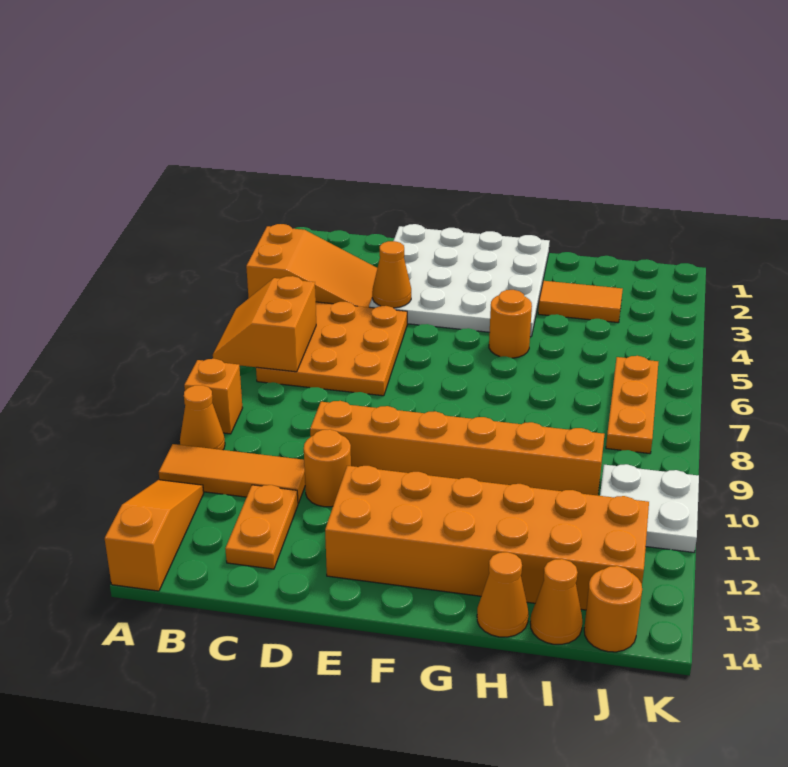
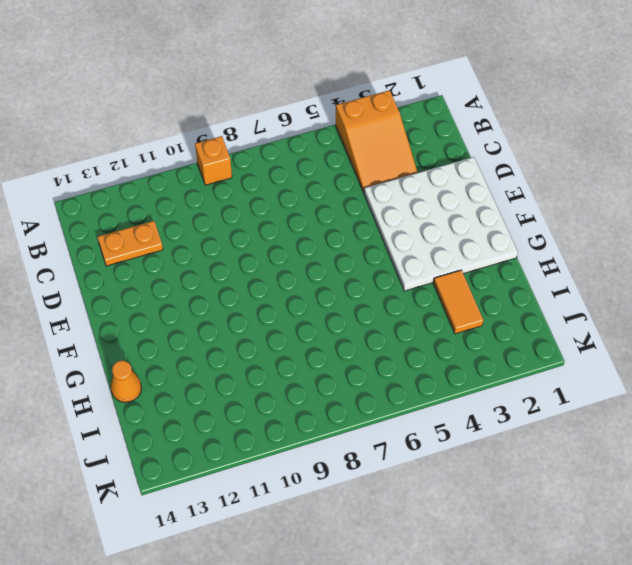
none -> orange cone A10 level 1
none -> orange tile A11:C11 level 1
none -> orange slope A12:A14 level 1 top 14

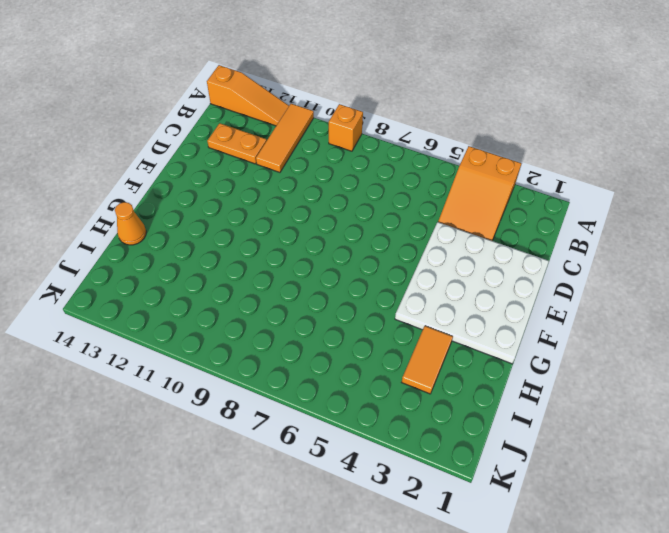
none -> orange cone A10 level 1
none -> orange plate B5:D7 level 1
none -> orange brick D10:I10 level 1

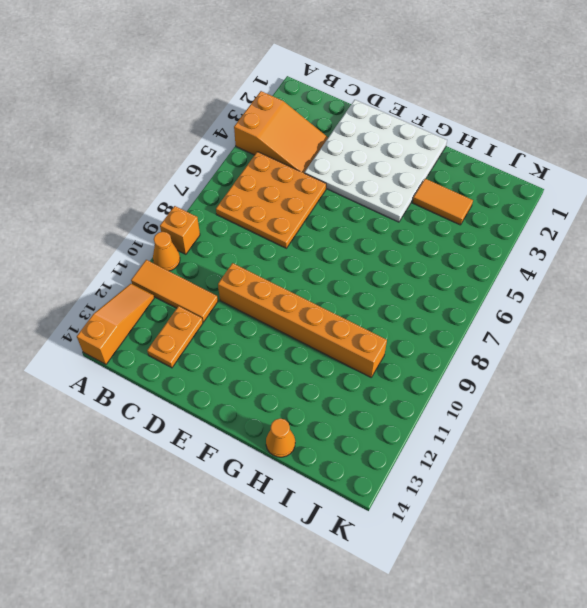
none -> orange round brick D11 level 1
none -> orange brick E12:J13 level 1
none -> orange round brick G5 level 1

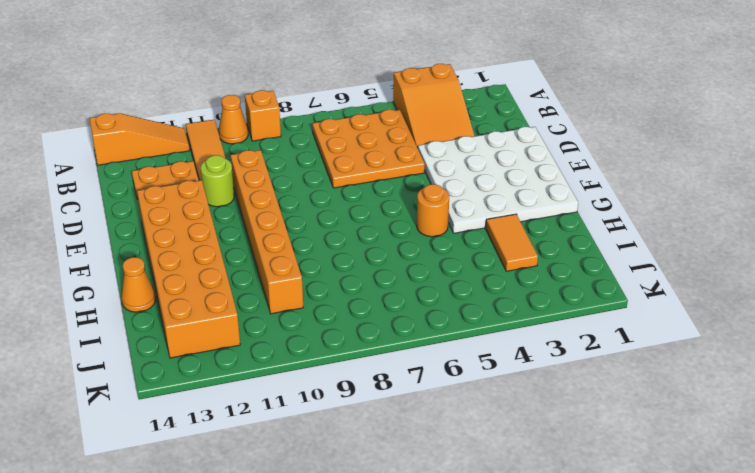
lime round brick D11 level 1 -> orange round brick D11 level 1
none -> orange cone I14 level 1
none -> orange plate J6:J8 level 1
none -> white plate J10:K11 level 1

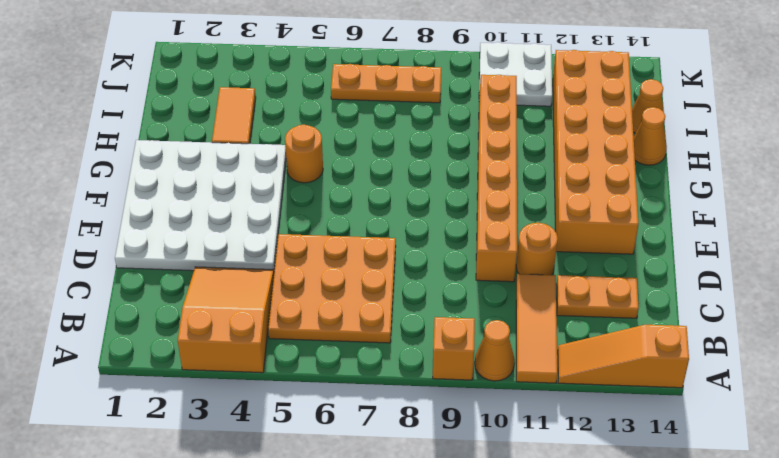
none -> orange round brick J14 level 1
none -> orange slope A6:B7 level 2 top B
none -> orange cone D4 level 2

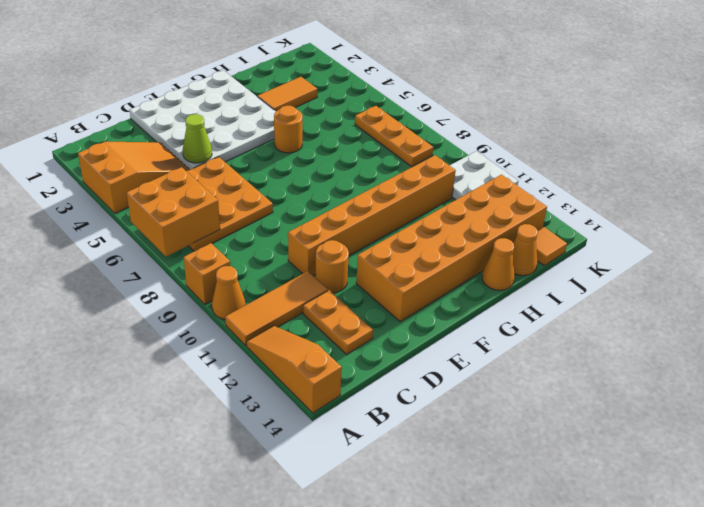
orange brick A6:B7 level 2 -> orange slope A6:B7 level 2 top B
lime cone D4 level 2 -> orange cone D4 level 2
orange tile J14 level 1 -> orange round brick J14 level 1

